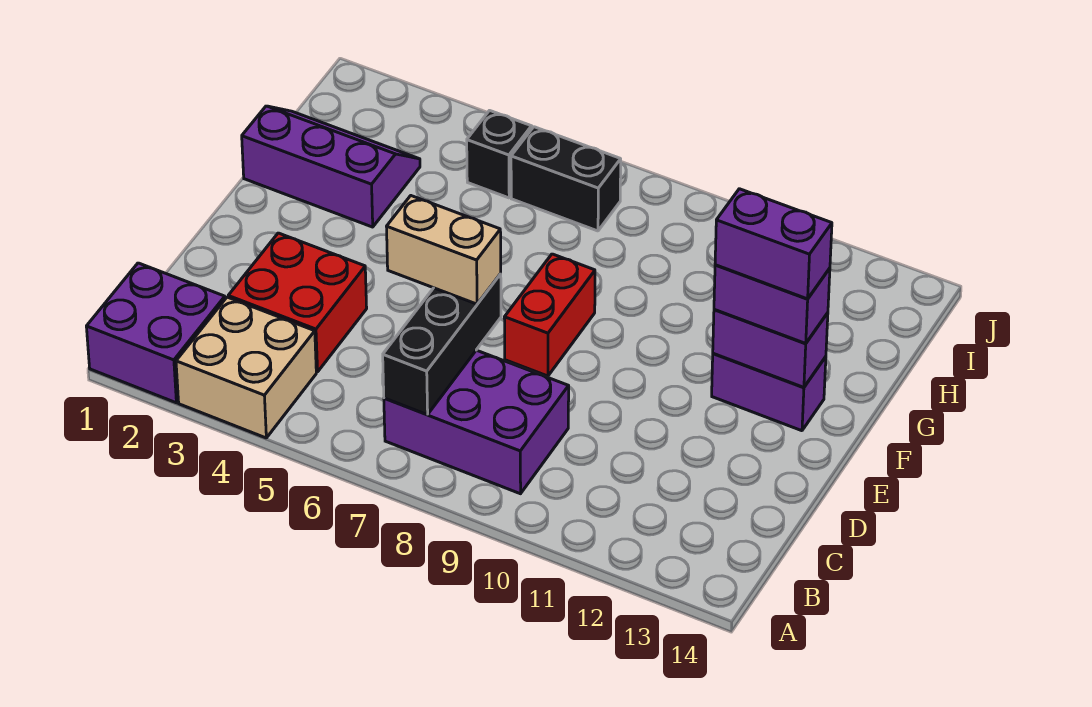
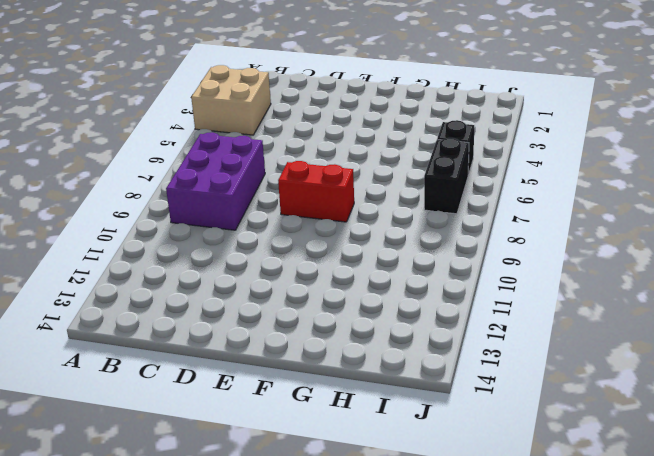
none -> purple brick A1:B2 level 1
none -> red brick C3:D4 level 1
none -> purple brick F12:F13 level 1

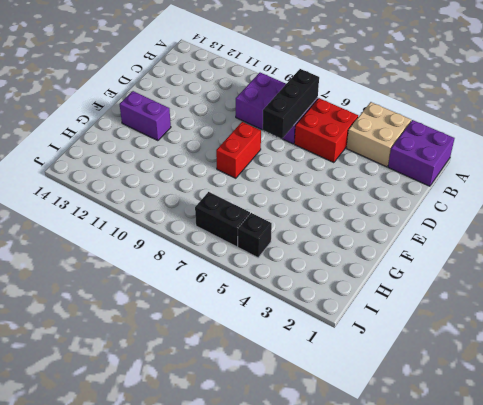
red brick B5:C6 level 1 -> red brick C3:D4 level 1
none -> purple slope G1:H3 level 1 top G
none -> purple brick F12:F13 level 2
none -> tan brick D6:D7 level 3

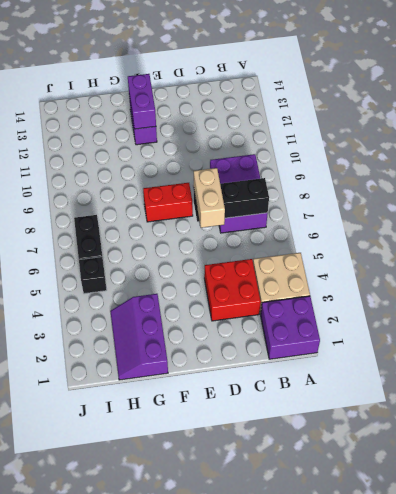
none -> purple brick F12:F13 level 3
none -> purple brick F12:F13 level 4

